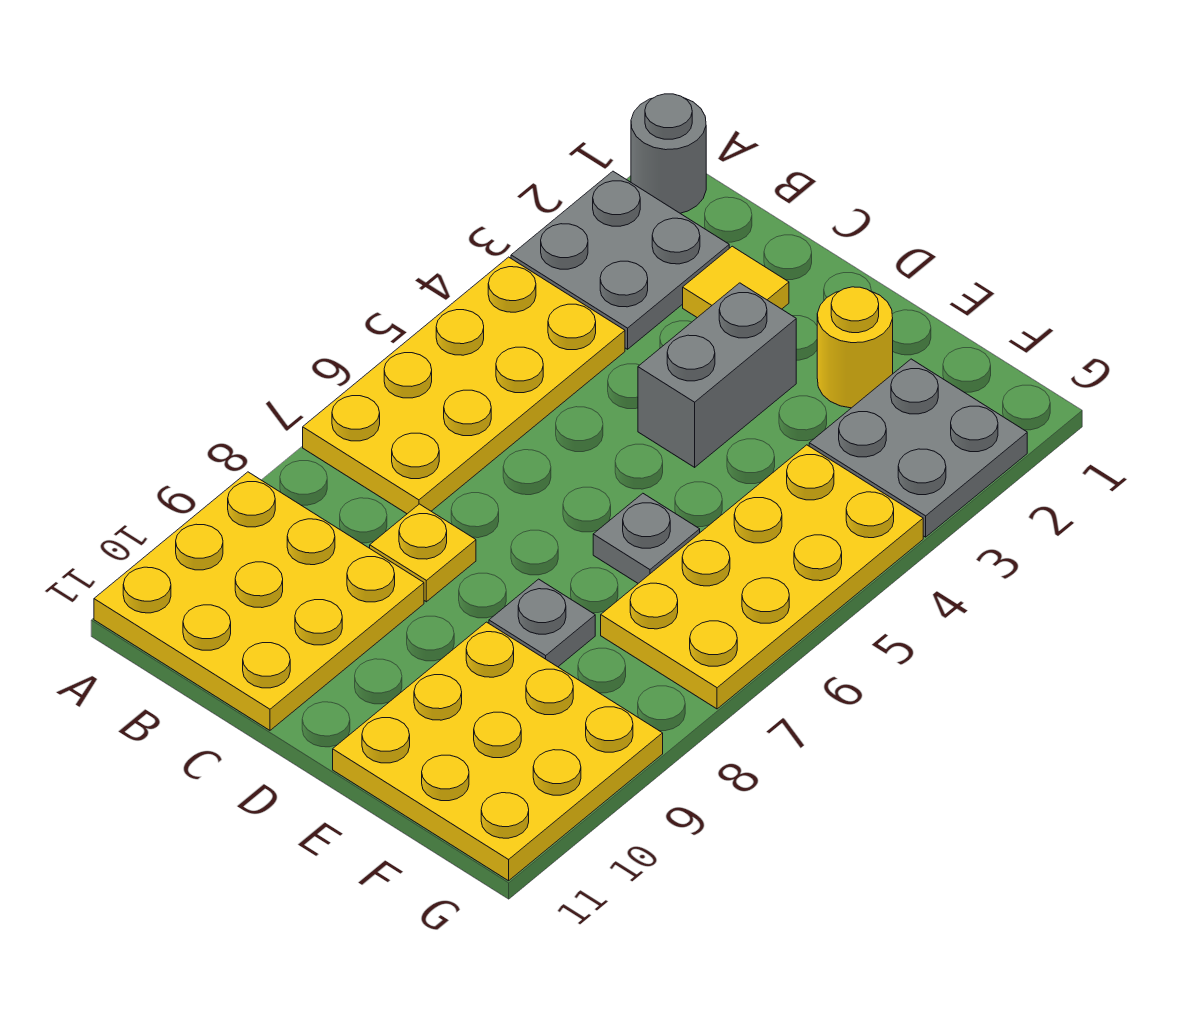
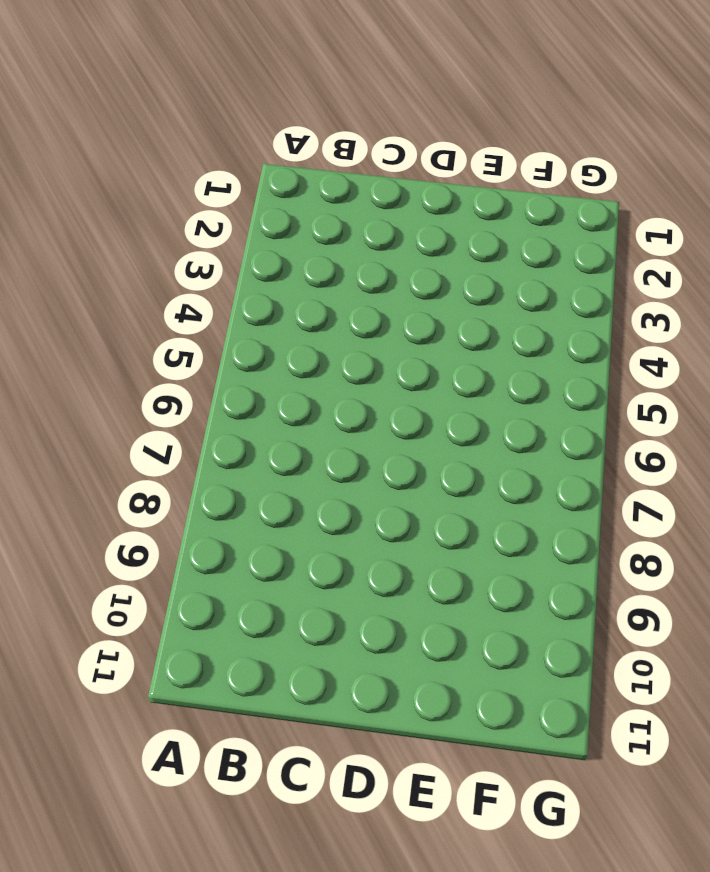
none -> grey round brick A1 level 1
none -> grey plate A2:B3 level 1
none -> yellow plate A4:B7 level 1

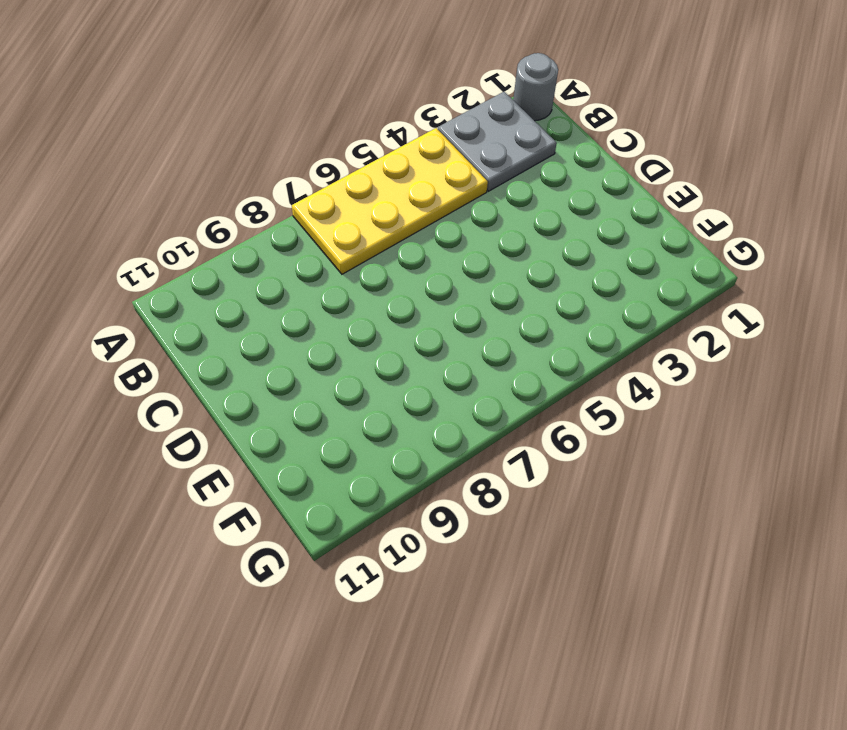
none -> yellow plate A9:C11 level 1
none -> yellow tile C2 level 1
none -> yellow plate C8 level 1

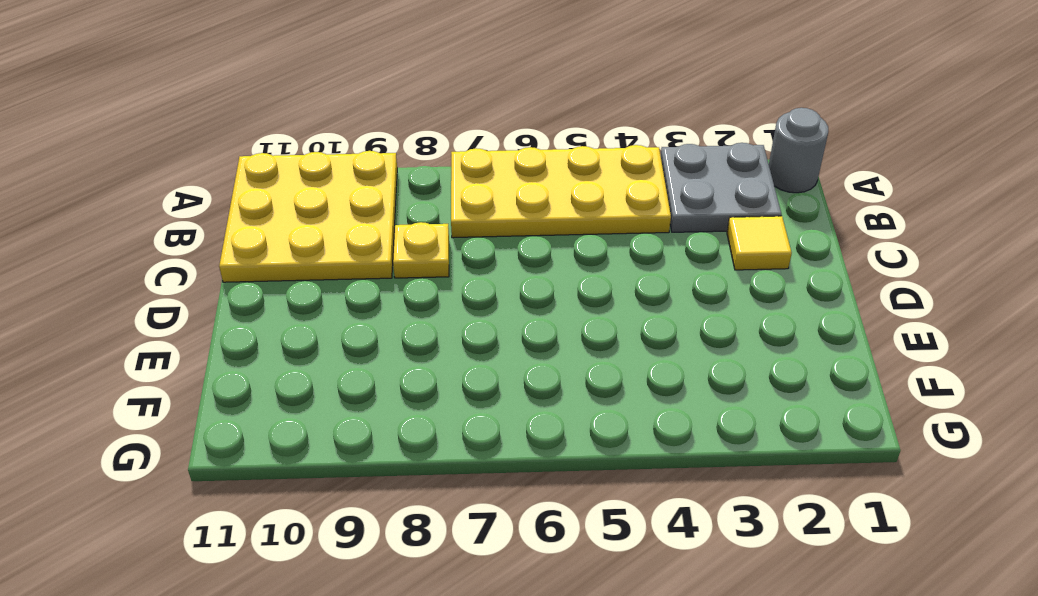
none -> grey brick D3:D4 level 1
none -> yellow round brick E2 level 1
none -> grey plate E6 level 1

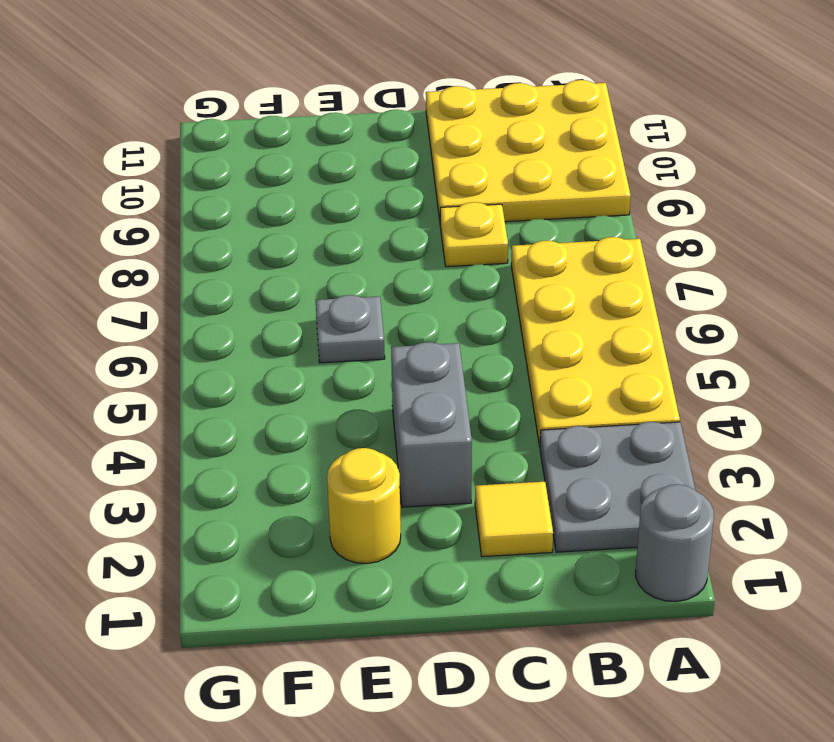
none -> grey plate E8 level 1
none -> yellow plate E9:G11 level 1
none -> grey plate F2:G3 level 1

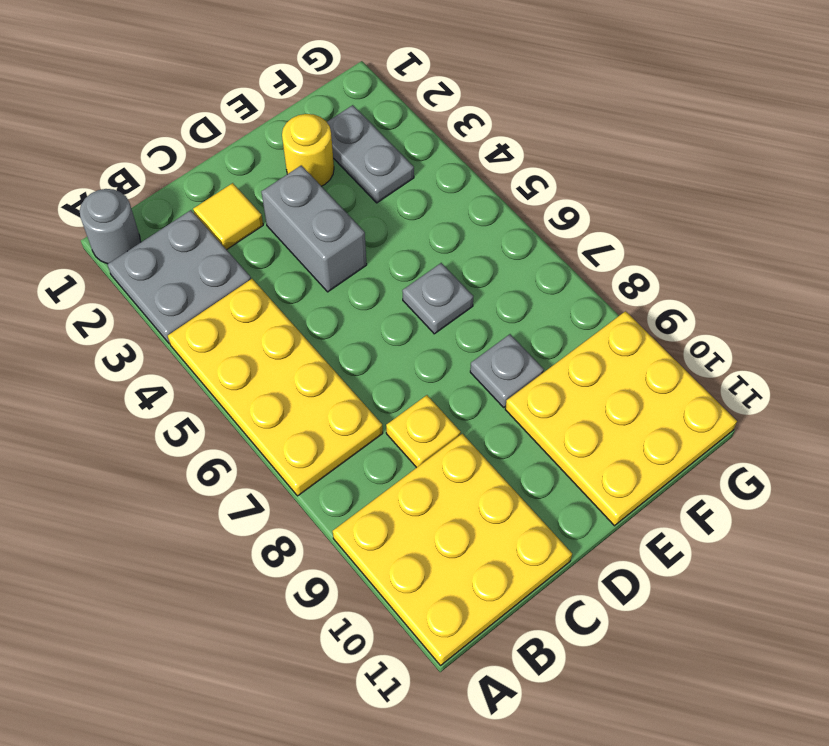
grey plate F2:F3 level 1 -> grey plate F2:G3 level 1
none -> yellow plate F4:G7 level 1

